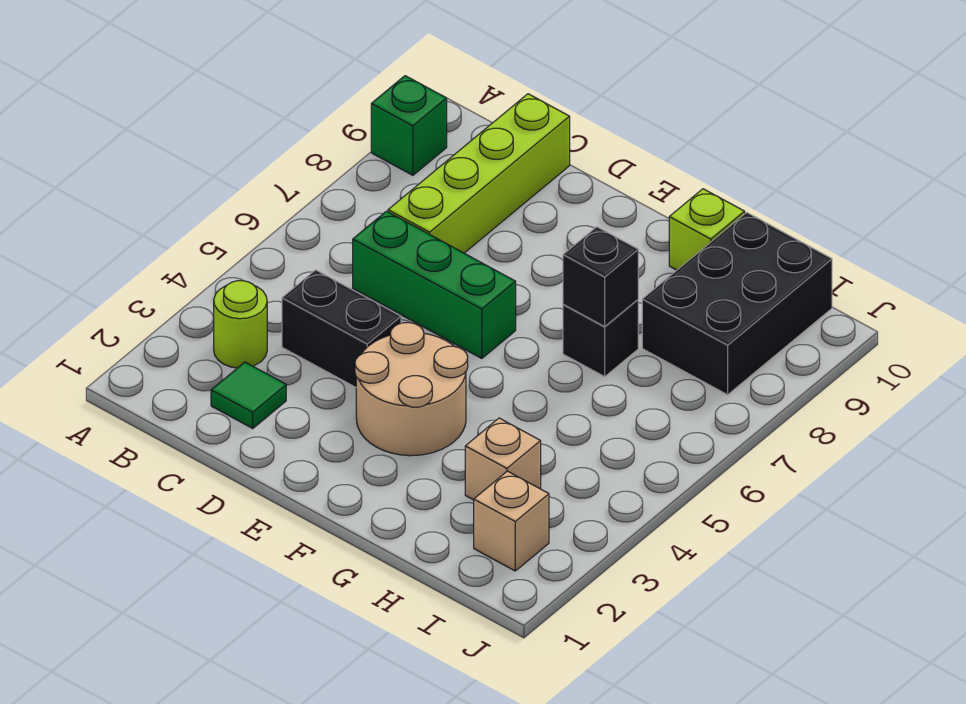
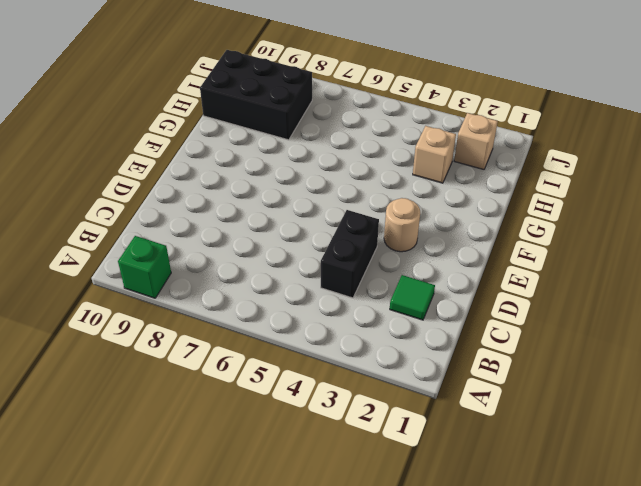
tan round brick E3 level 1 -> tan round brick E3:F4 level 1
none -> lime round brick B3 level 1
none -> green brick C6:E6 level 1
none -> lime brick C7:C10 level 1

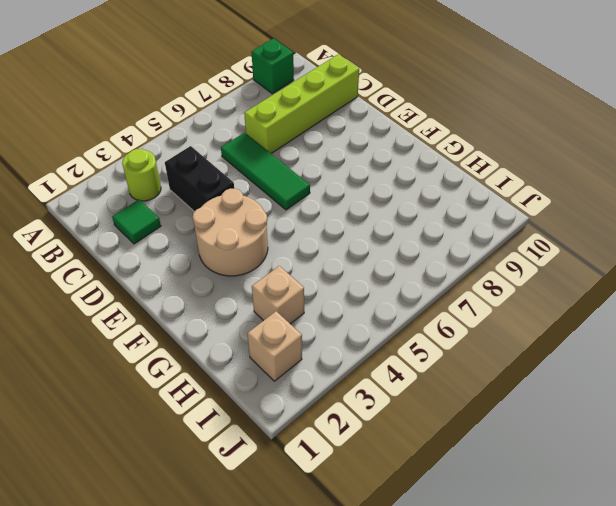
green tile C6:E6 level 1 -> green brick C6:E6 level 1
none -> black brick G7 level 1
none -> lime brick G10 level 1
none -> black brick H8:I10 level 1

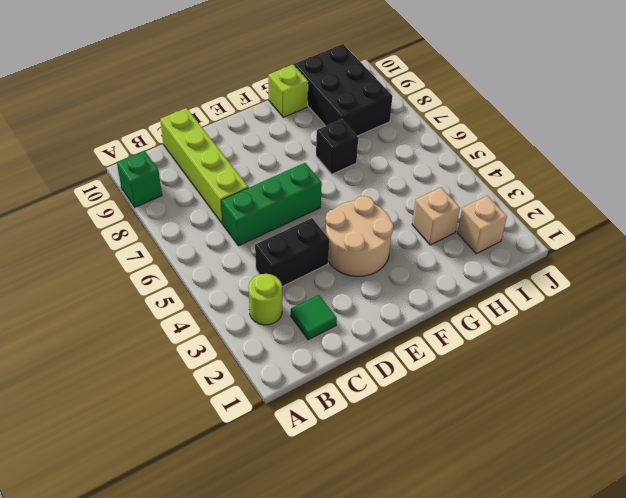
none -> black brick G7 level 2

